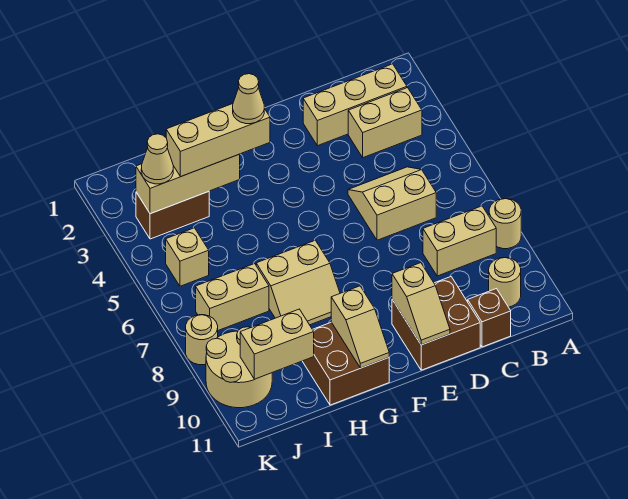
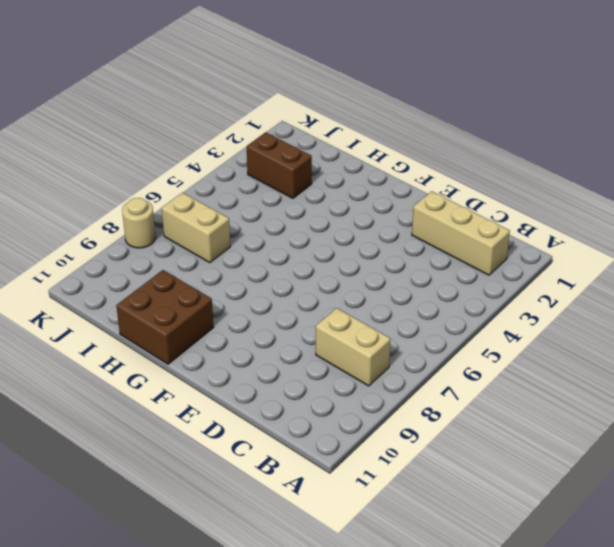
none -> tan round brick A8 level 1
none -> tan brick B3:C3 level 1
none -> tan round brick B10 level 1

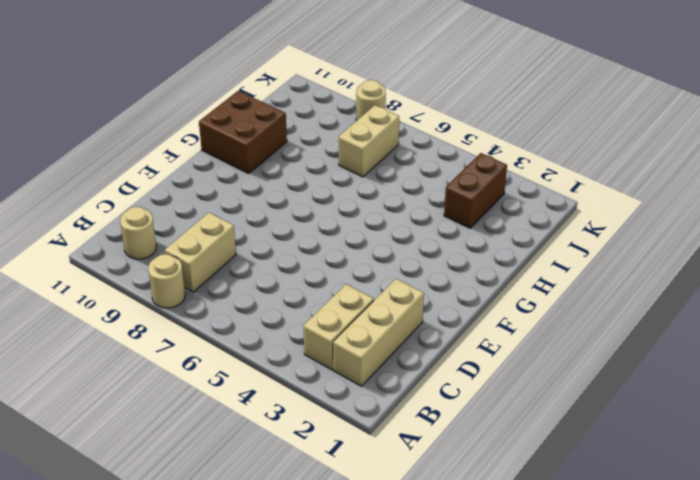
none -> tan slope C5:D6 level 1 top 6
none -> brown brick C11 level 1
none -> brown brick D10:E11 level 1

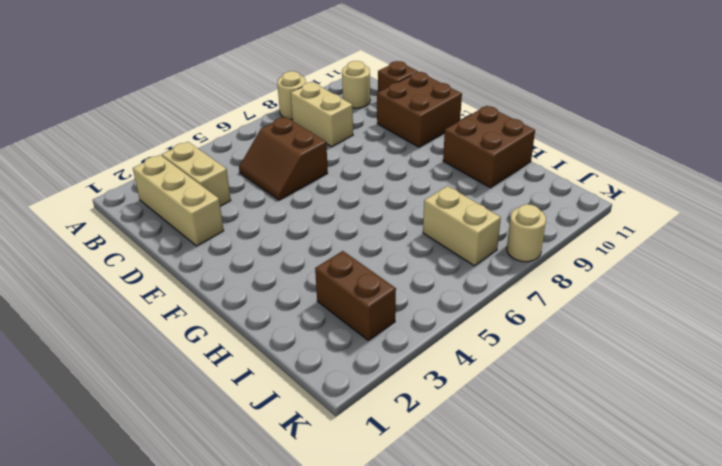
brown slope C5:D6 level 1 top 6 -> tan slope C5:D6 level 1 top 6
none -> tan slope G7:H8 level 1 top 7
none -> tan brick J5 level 1
none -> tan round brick J9:K10 level 1

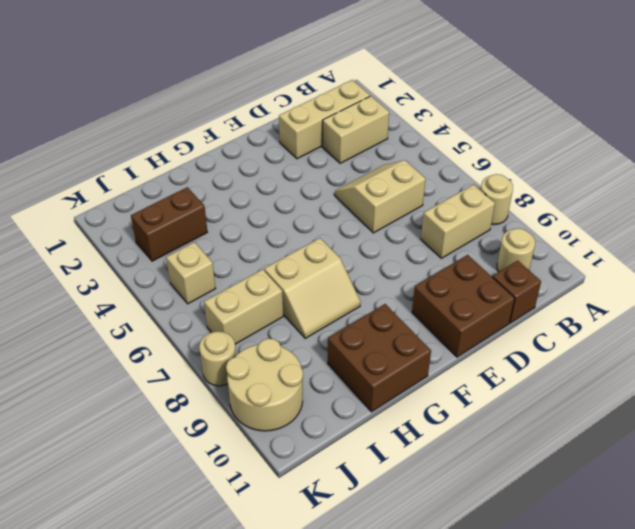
none -> tan slope E10:E11 level 2 top 10
none -> tan slope G10:G11 level 2 top 10
none -> tan brick H3:J3 level 2

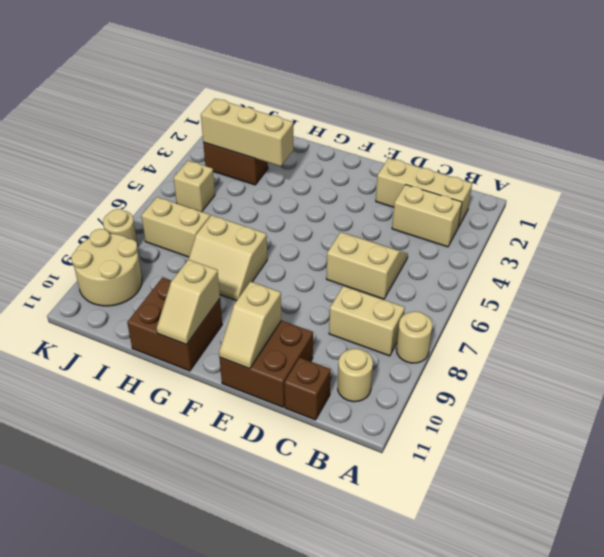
none -> tan brick I10:J10 level 2
none -> tan brick G3:I3 level 3
none -> tan cone J3 level 3

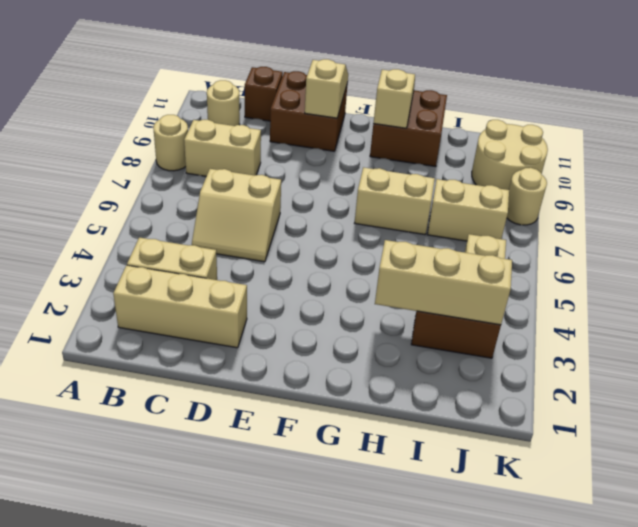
none -> tan brick I10:J10 level 2
none -> tan brick G3:I3 level 3
none -> tan cone J3 level 3

